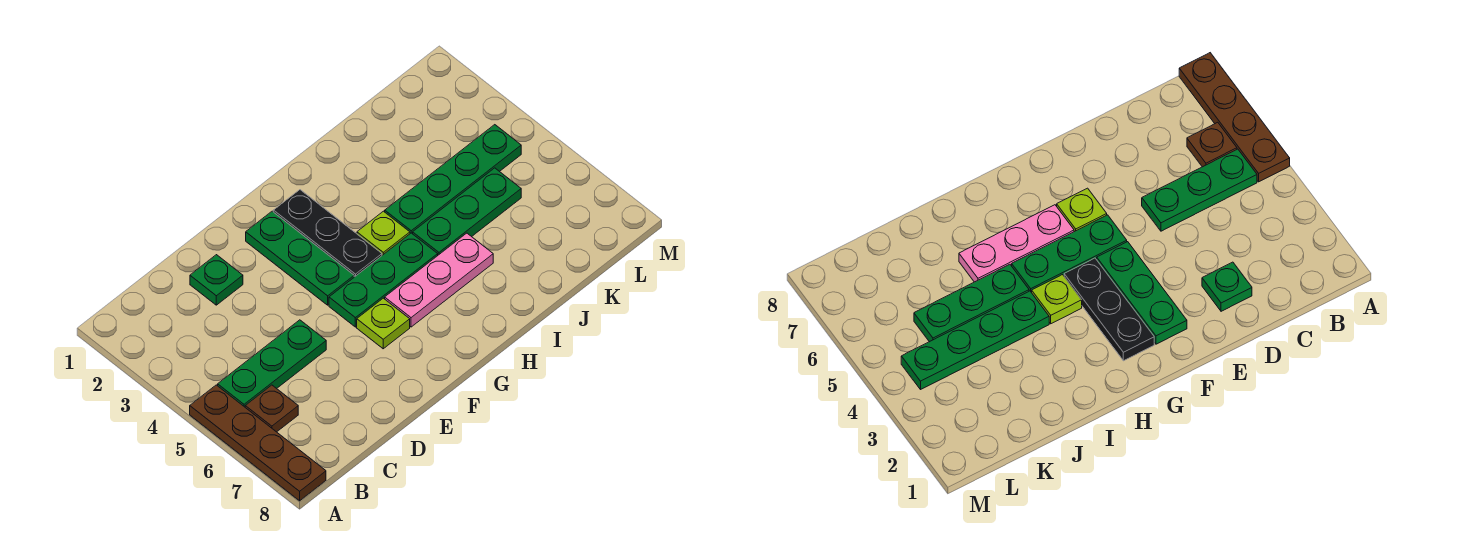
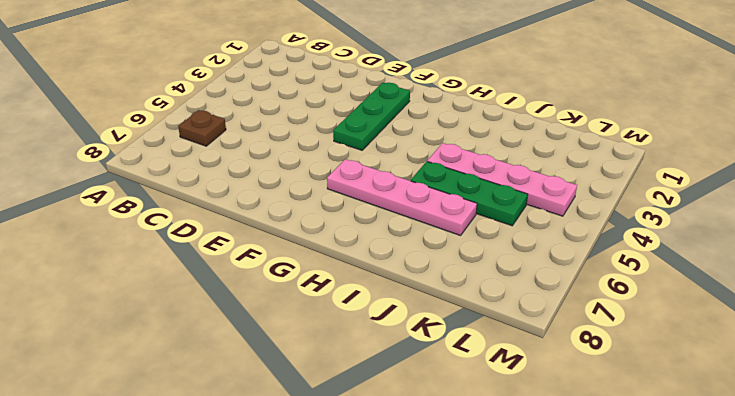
pink plate G6:J6 level 1 -> pink plate G6:I6 level 1
pink plate I4:L4 level 1 -> green plate I4:L4 level 1
none -> brown plate A5:A8 level 1
none -> green plate B5:D5 level 1
none -> green plate D2 level 1

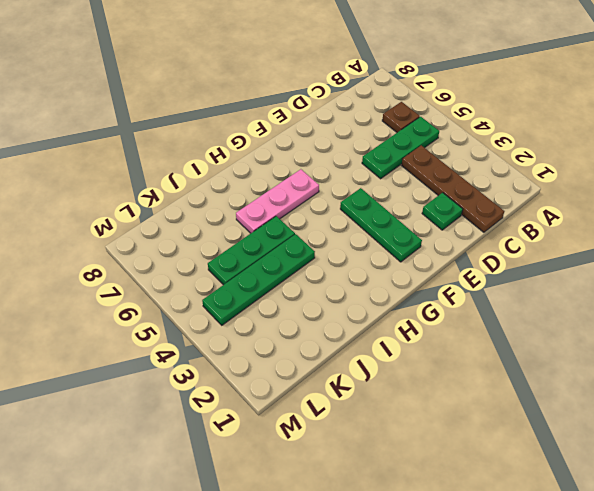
brown plate C1:C4 level 1 -> brown plate A5:A8 level 1
none -> green plate F5:H5 level 1
none -> lime plate F6 level 1
none -> black plate G2:G4 level 1

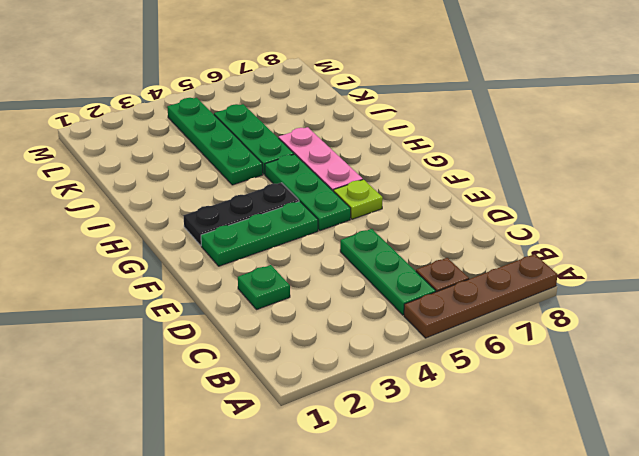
none -> lime plate H4 level 1

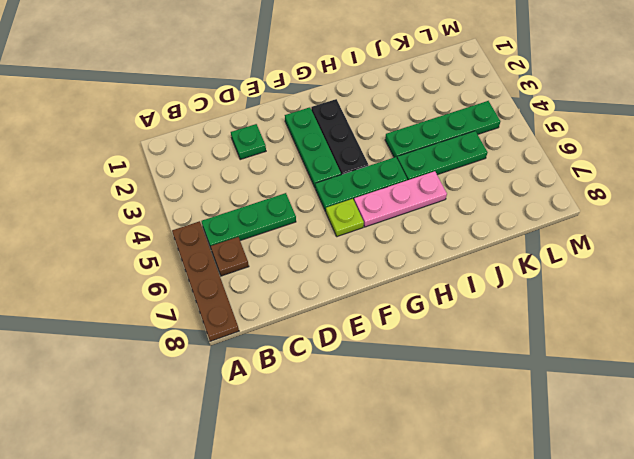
none -> lime plate H4 level 1

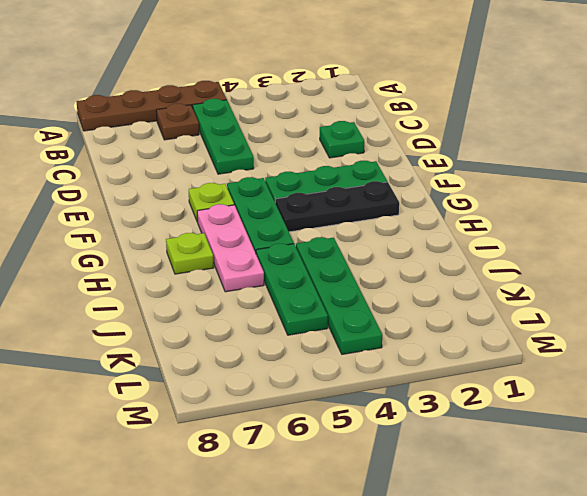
lime plate H7 level 1 -> lime plate H4 level 1

